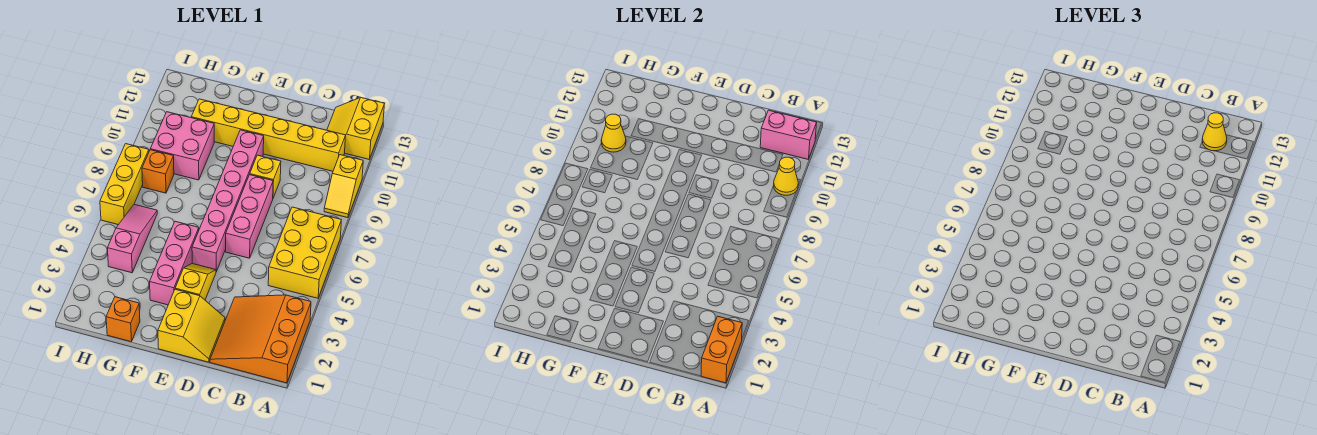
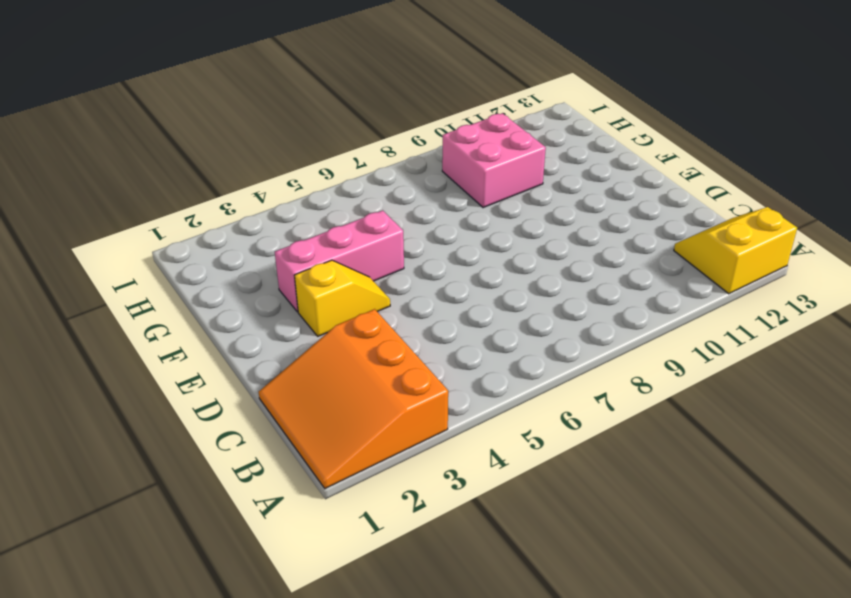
orange slope A1:C3 level 1 top 3 -> orange slope A1:C3 level 1 top A
none -> yellow brick A5:B7 level 1
none -> yellow slope A9:A10 level 1 top 10
none -> yellow brick B11:G11 level 1

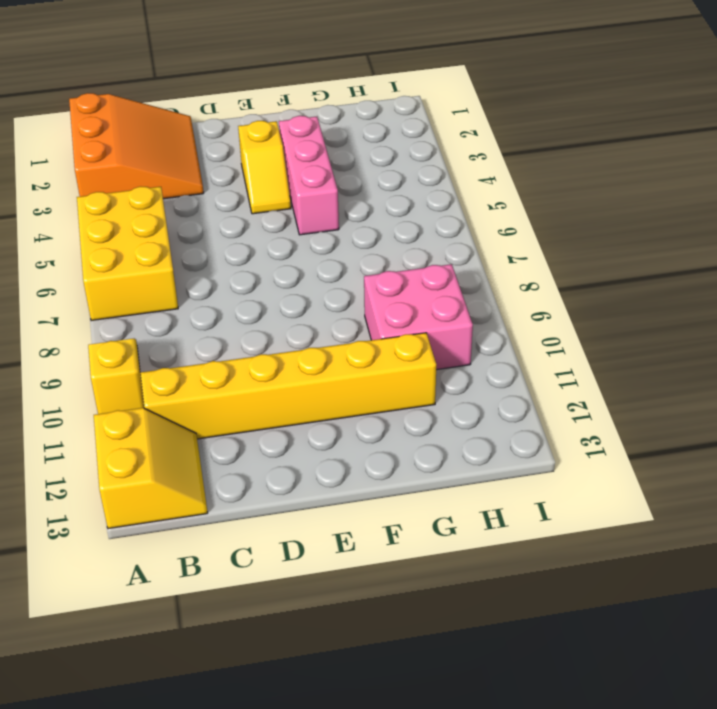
none -> yellow slope D1:E2 level 1 top E
none -> pink brick D6:D8 level 1
none -> yellow brick D9 level 1

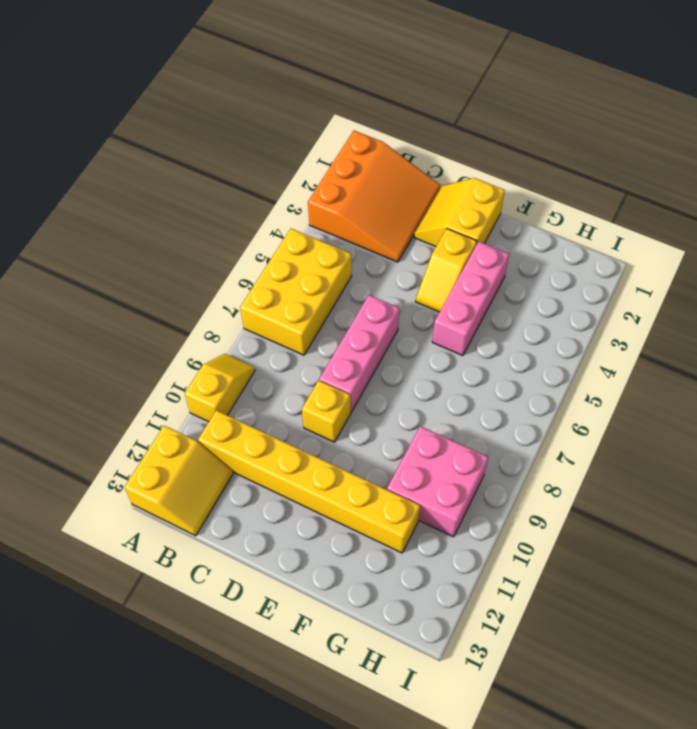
none -> pink brick E5:E10 level 1
none -> orange brick G1 level 1
none -> pink slope H4:H6 level 1 top 4

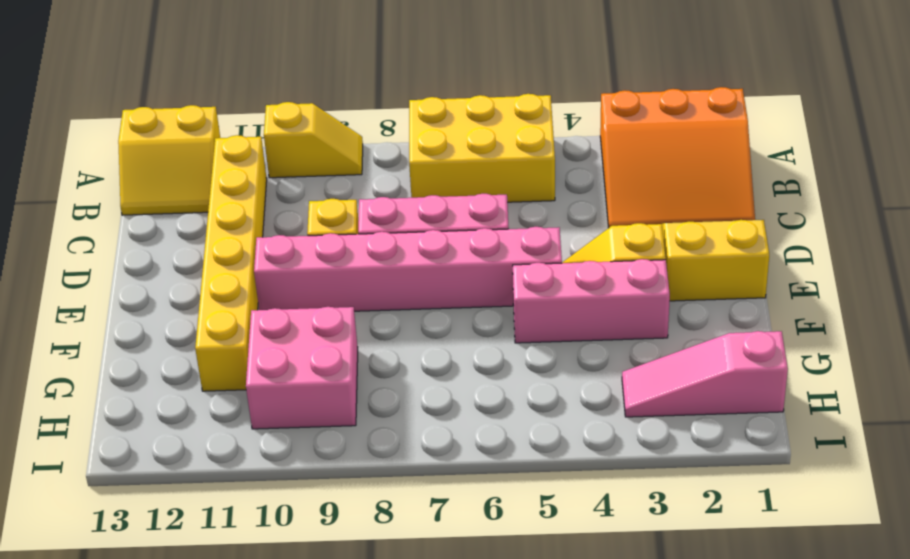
pink slope H1:H3 level 1 top 1 -> pink slope H4:H6 level 1 top 4
none -> orange brick G1 level 1
none -> orange brick H8 level 1
none -> yellow brick I6:I8 level 1

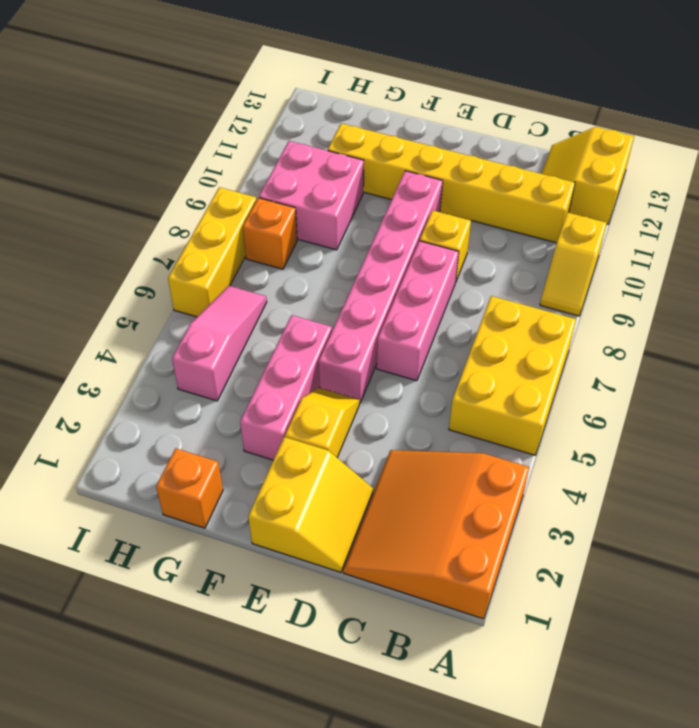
none -> orange brick A1:A2 level 2
none -> yellow cone A10 level 2
none -> pink brick A12:B12 level 2

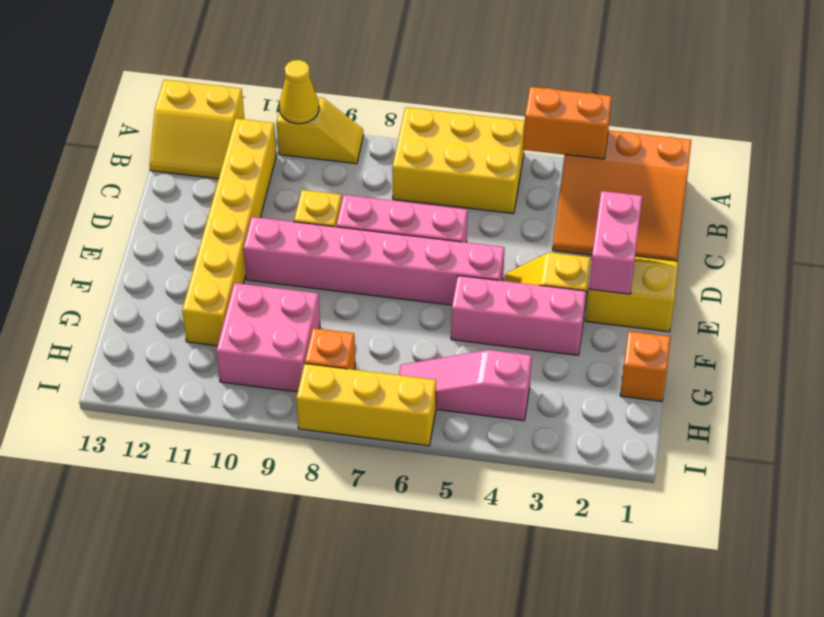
orange brick A3:A4 level 2 -> orange brick A1:A2 level 2
pink brick D2:E2 level 2 -> pink brick A12:B12 level 2
none -> yellow cone H10 level 2
none -> yellow cone B12 level 3

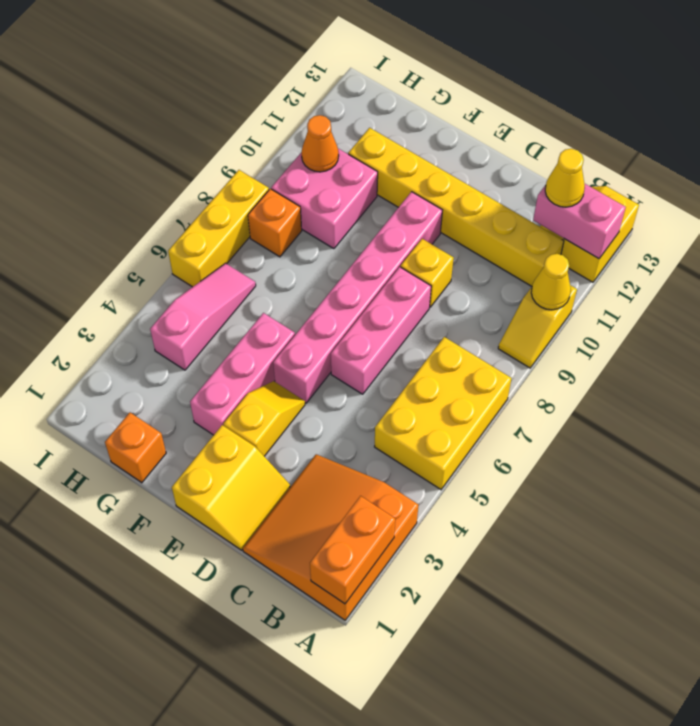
orange cone H10 level 2 -> yellow cone H10 level 2

